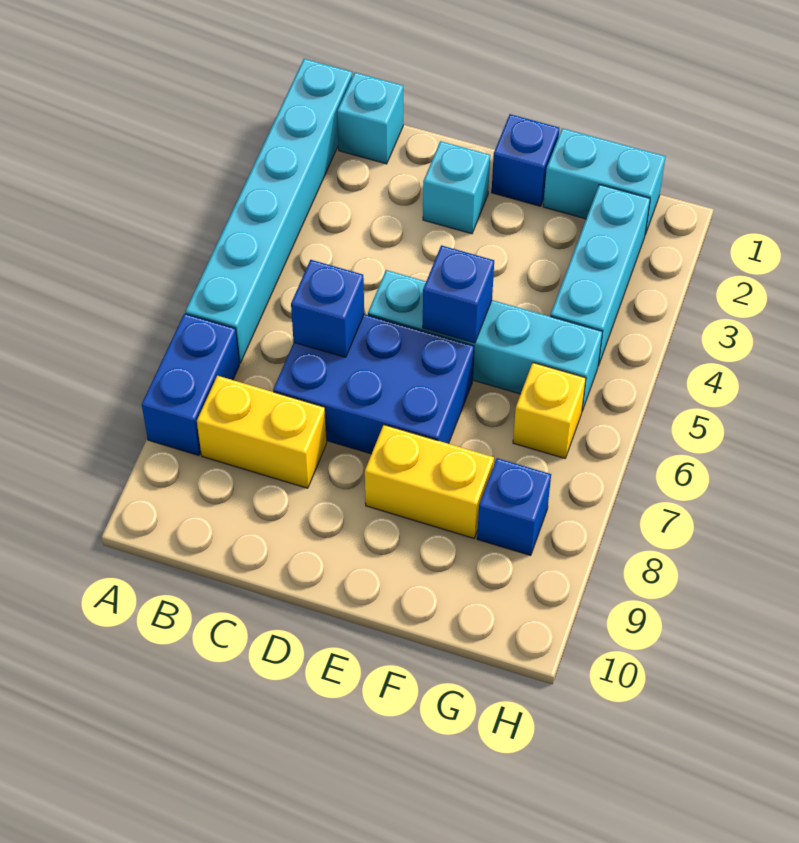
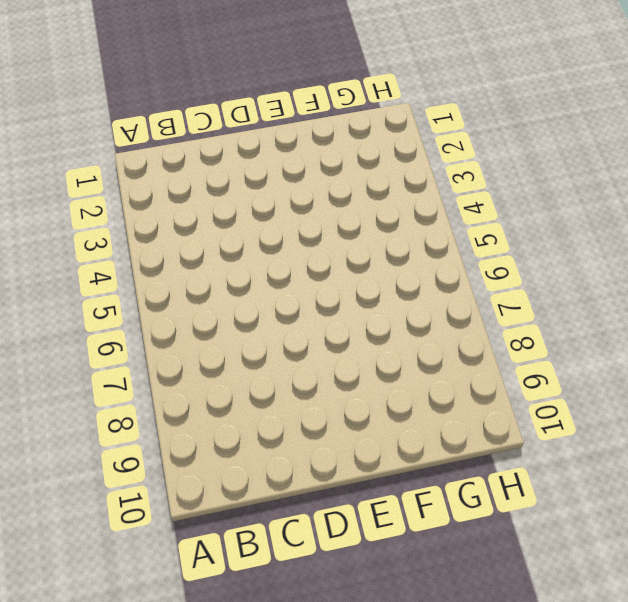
none -> cyan brick A1:A6 level 1
none -> blue brick A7:A8 level 1
none -> cyan brick B1 level 1

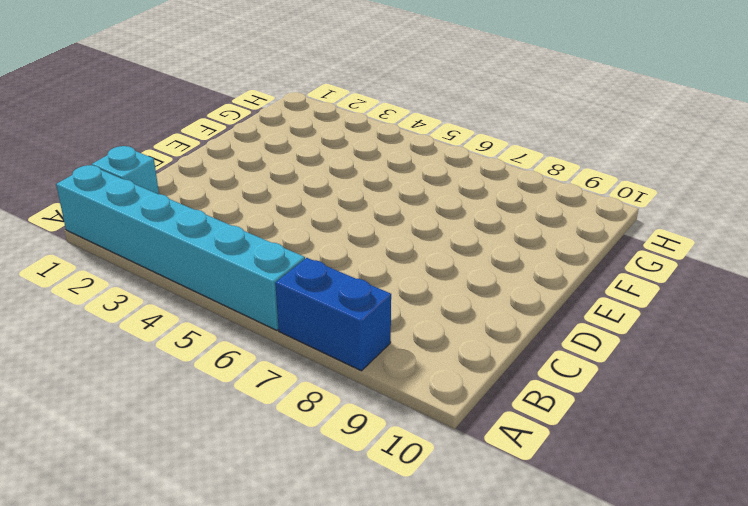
none -> yellow brick B8:C8 level 1
none -> blue brick C6:E7 level 1
none -> cyan brick D2 level 1

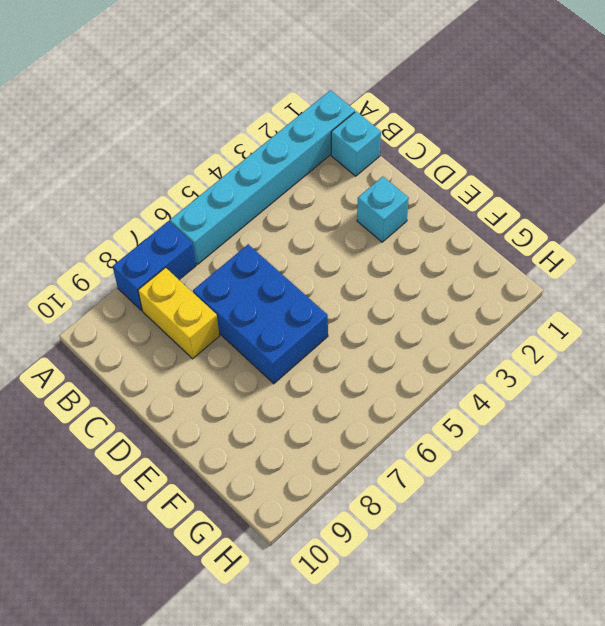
none -> cyan brick D5:G5 level 1
none -> blue brick E1 level 1
none -> yellow brick E8:F8 level 1

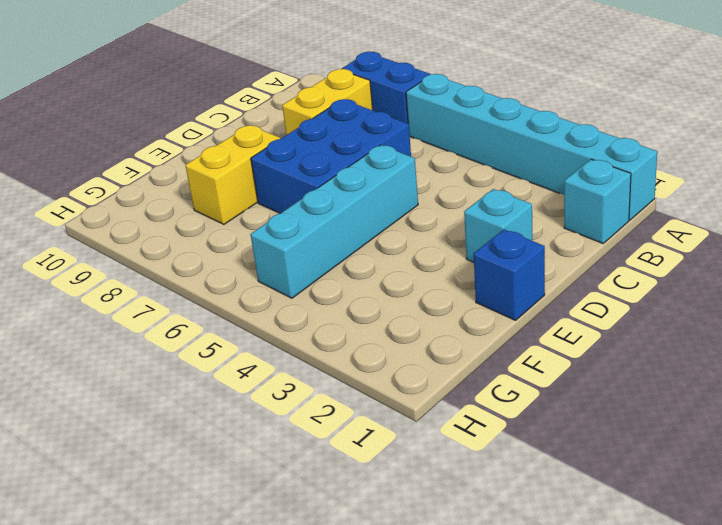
none -> cyan brick F1:G1 level 1
none -> cyan brick G2:G4 level 1
none -> yellow brick G6 level 1

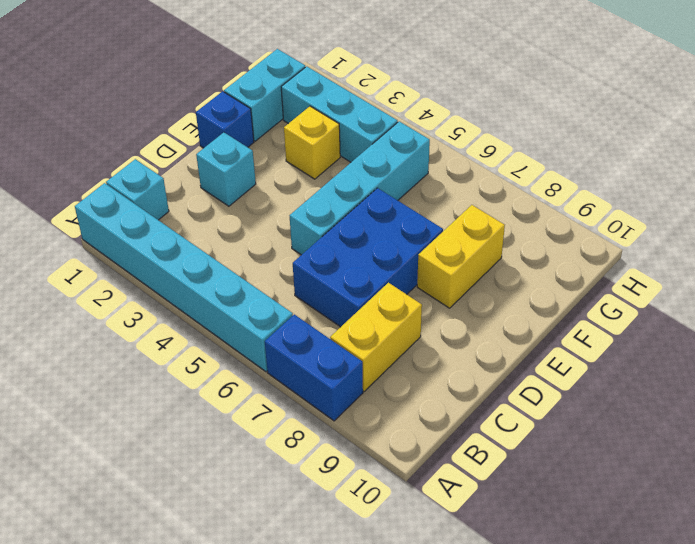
yellow brick F3 level 1 -> yellow brick G6 level 1
none -> blue brick G8 level 1
none -> blue brick C6 level 2
none -> blue brick E5 level 2

